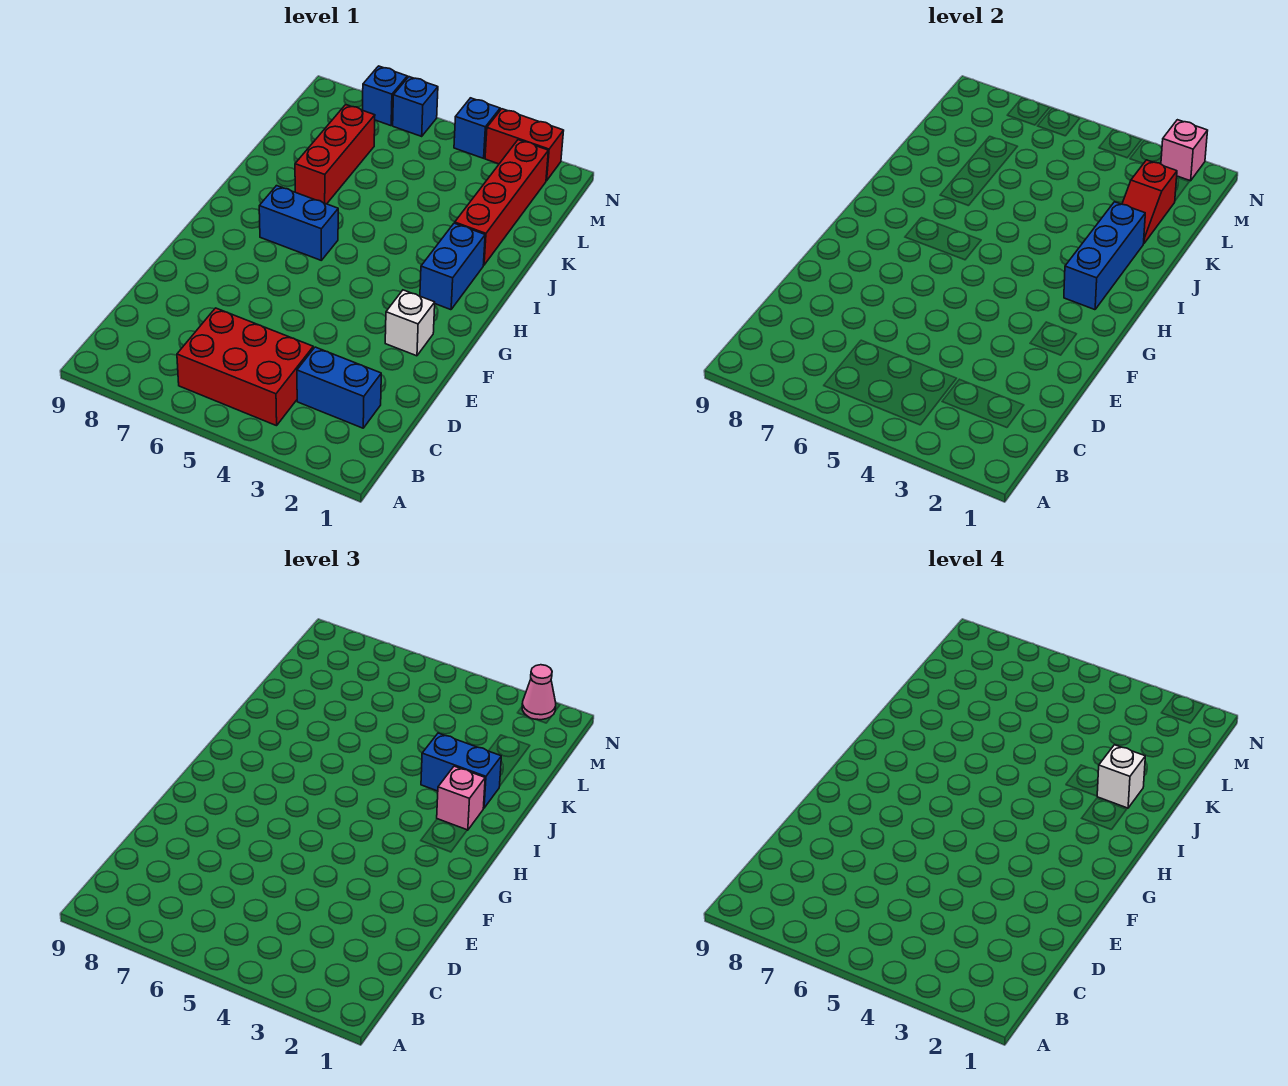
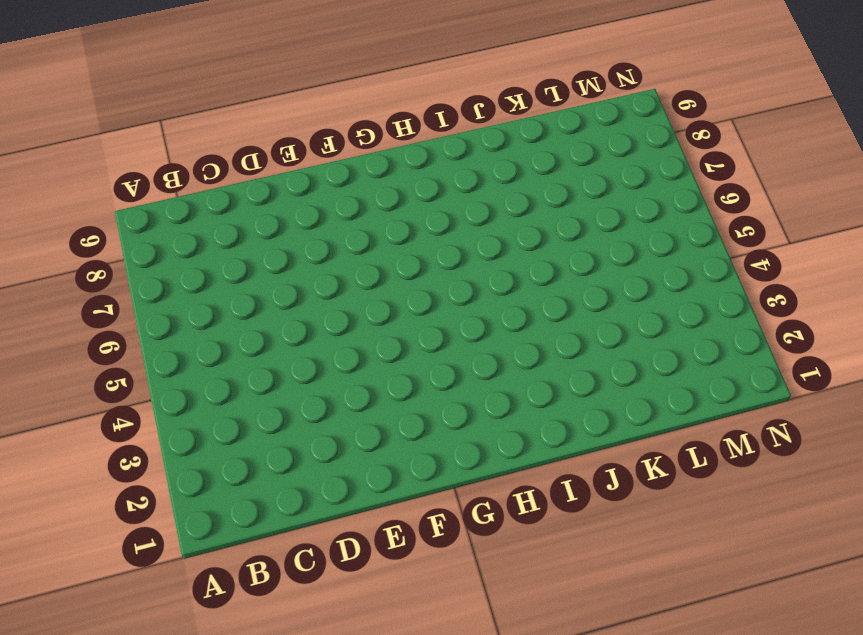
none -> red brick B4:C6 level 1
none -> blue brick C2:C3 level 1
none -> white brick F2 level 1

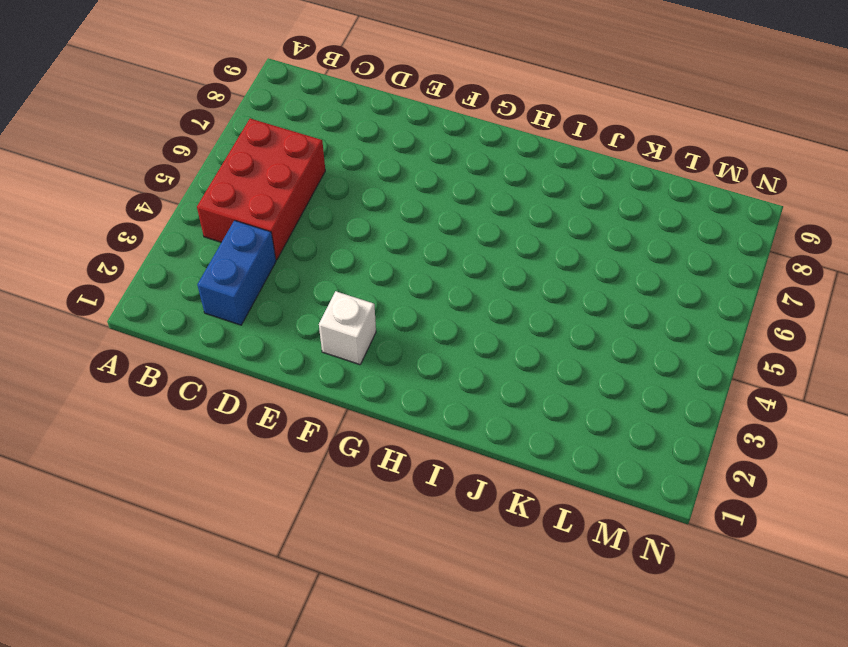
none -> blue brick H2:I2 level 1
none -> blue brick H6:H7 level 1
none -> red brick J2:M2 level 1

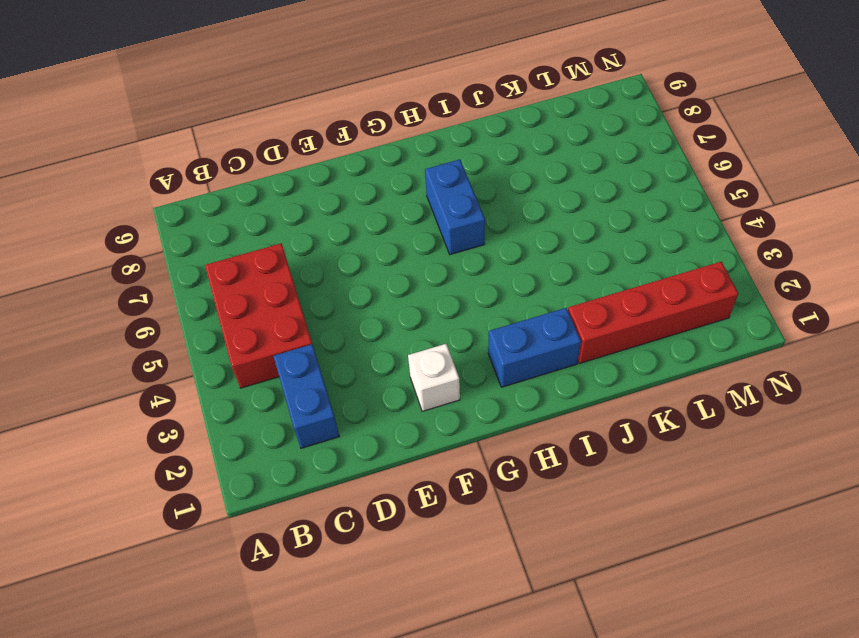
none -> red brick J7:L7 level 1
none -> red brick N2:N3 level 1
none -> blue brick N4 level 1

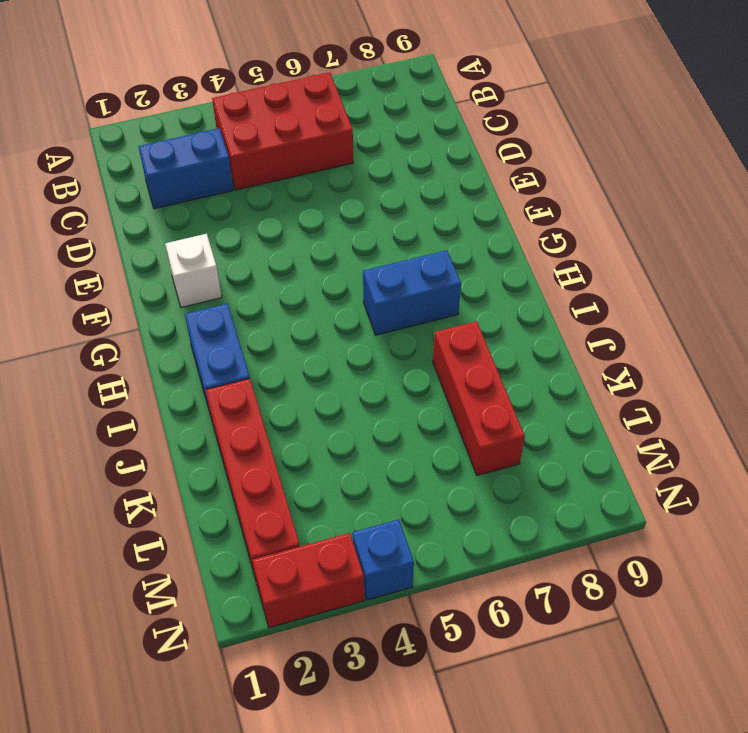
none -> blue brick N6 level 1
none -> blue brick N7 level 1
none -> blue brick H2:J2 level 2

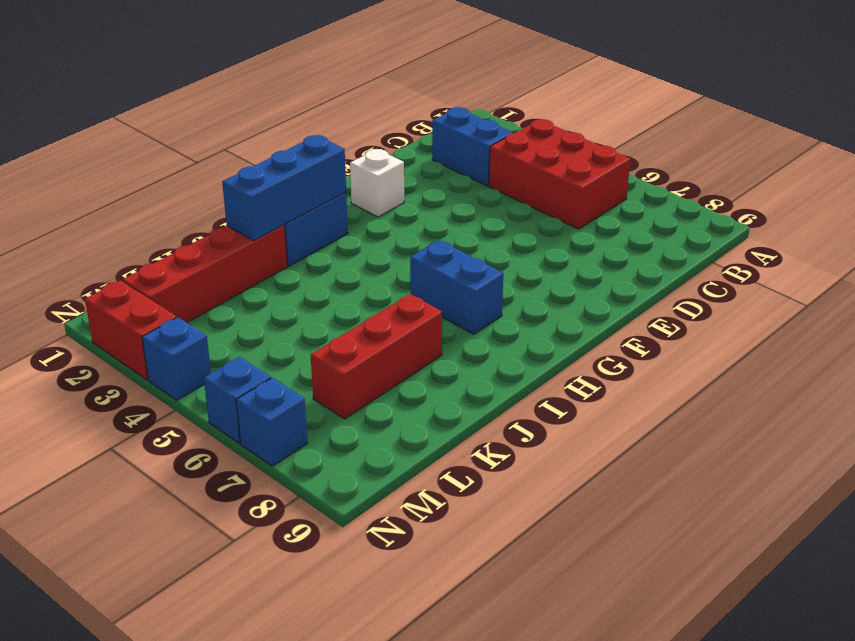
none -> red slope K2:L2 level 2 top L
none -> pink brick N2 level 2
none -> pink brick I2 level 3

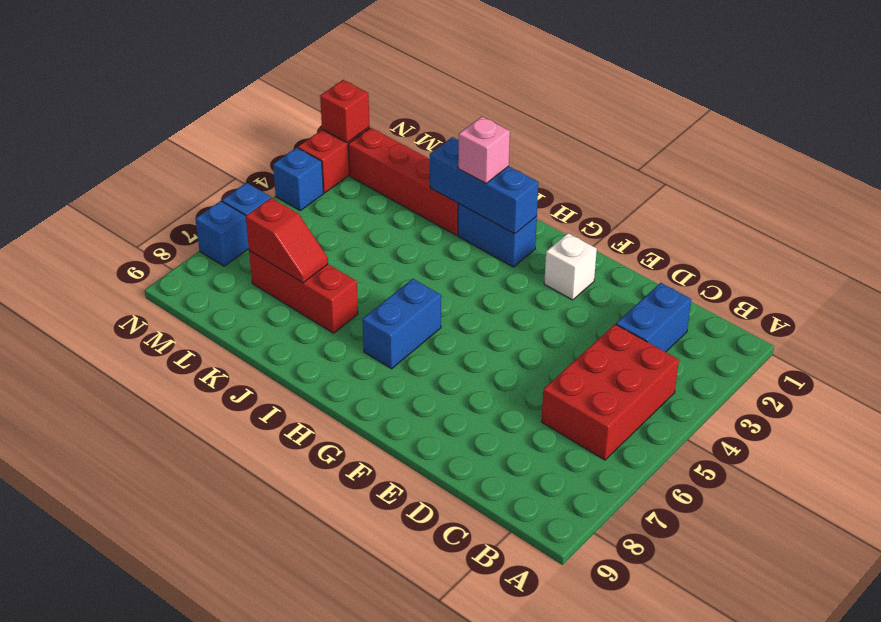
red slope K7:L7 level 2 top L -> red slope K2:L2 level 2 top L
red brick N2 level 2 -> pink brick N2 level 2
none -> blue brick J2:J3 level 3
none -> pink cone N2 level 3
none -> white brick J2 level 4

